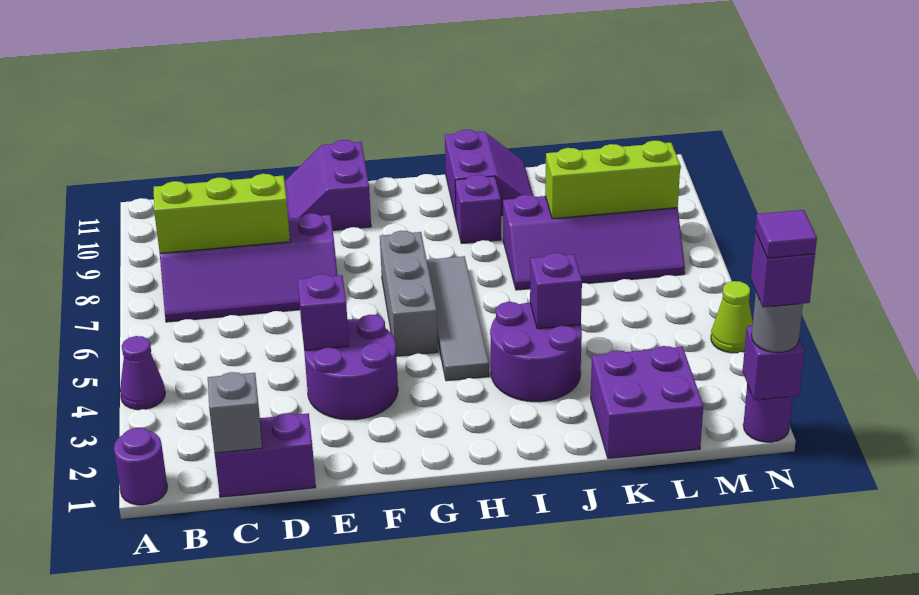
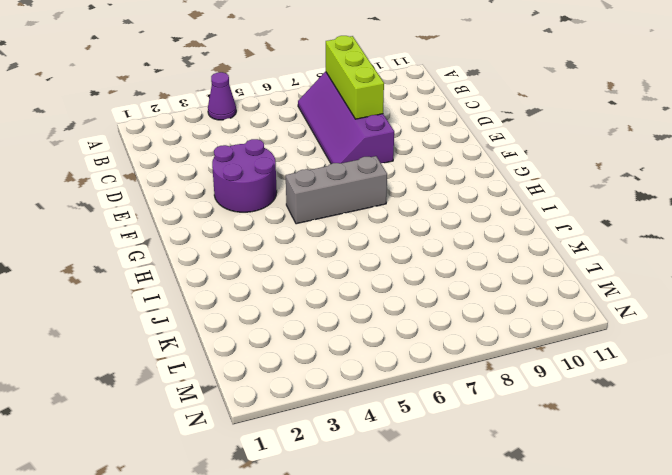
none -> purple round brick A1 level 1
none -> purple brick C1:D1 level 1
none -> purple slope E10:F11 level 1 top F

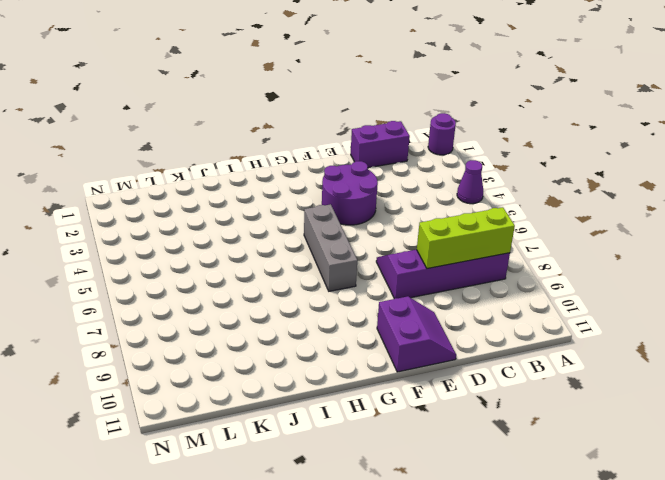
none -> grey tile H4:H7 level 1
none -> purple round brick I3:J4 level 1
none -> purple brick I9 level 1

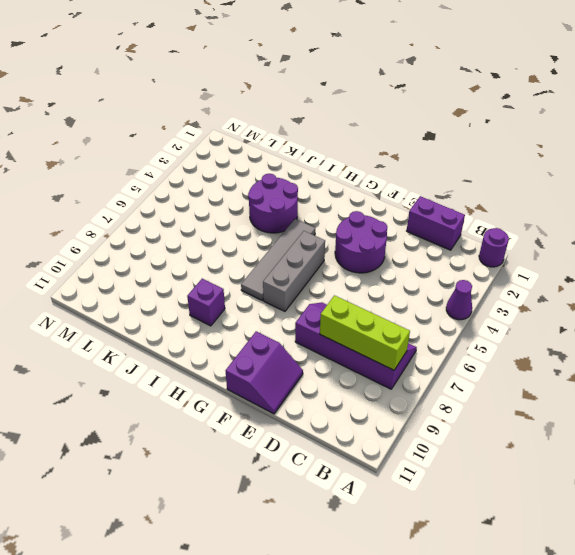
none -> purple slope I10:J11 level 1 top I
none -> purple slope J7:M8 level 1 top 8
none -> purple brick K1:L2 level 1

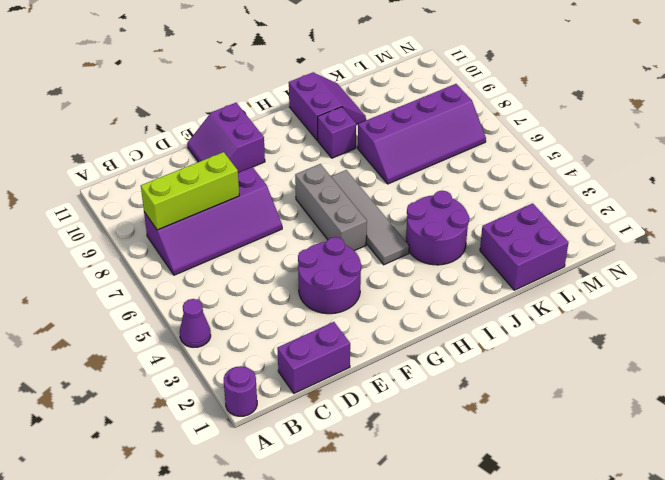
none -> purple round brick N1 level 1
none -> lime cone N4 level 1
none -> grey brick C1 level 2

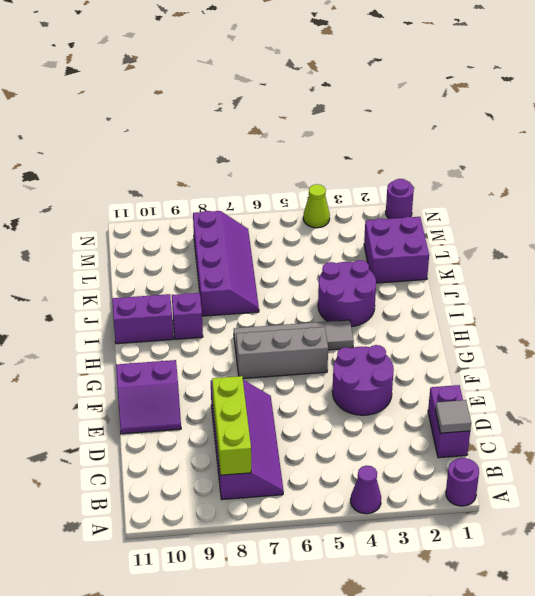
grey tile C1 level 2 -> grey brick C1 level 2
none -> purple brick E4 level 2
none -> purple brick J4 level 2
none -> lime brick K8:M8 level 2

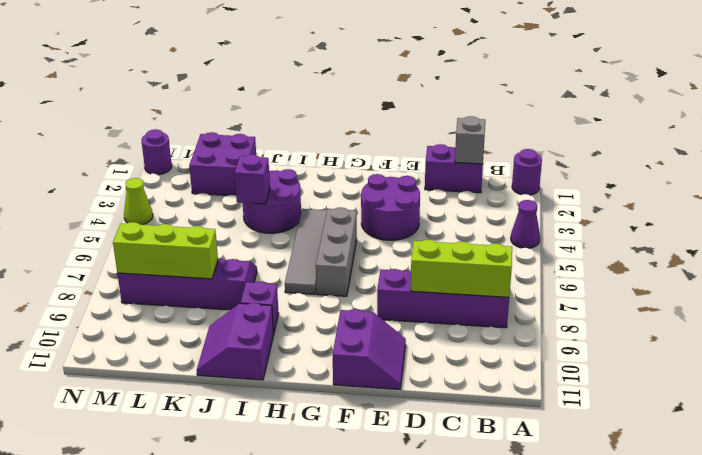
none -> purple brick E4 level 2
none -> purple brick N1 level 2
none -> grey round brick N1 level 3

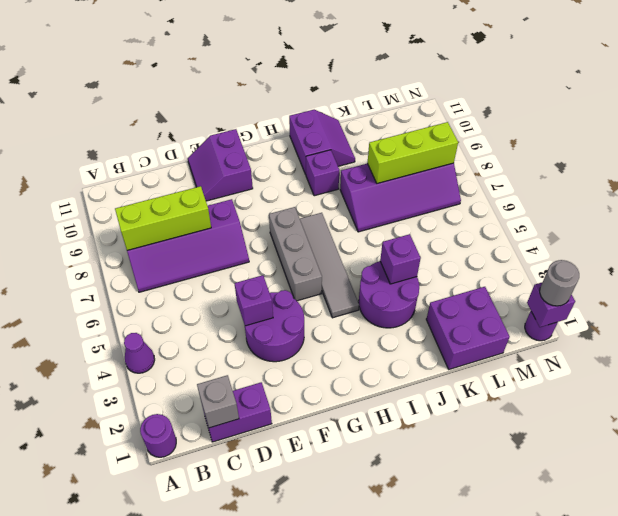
none -> lime cone N4 level 1
none -> purple brick N1 level 4
none -> purple tile N1 level 5

